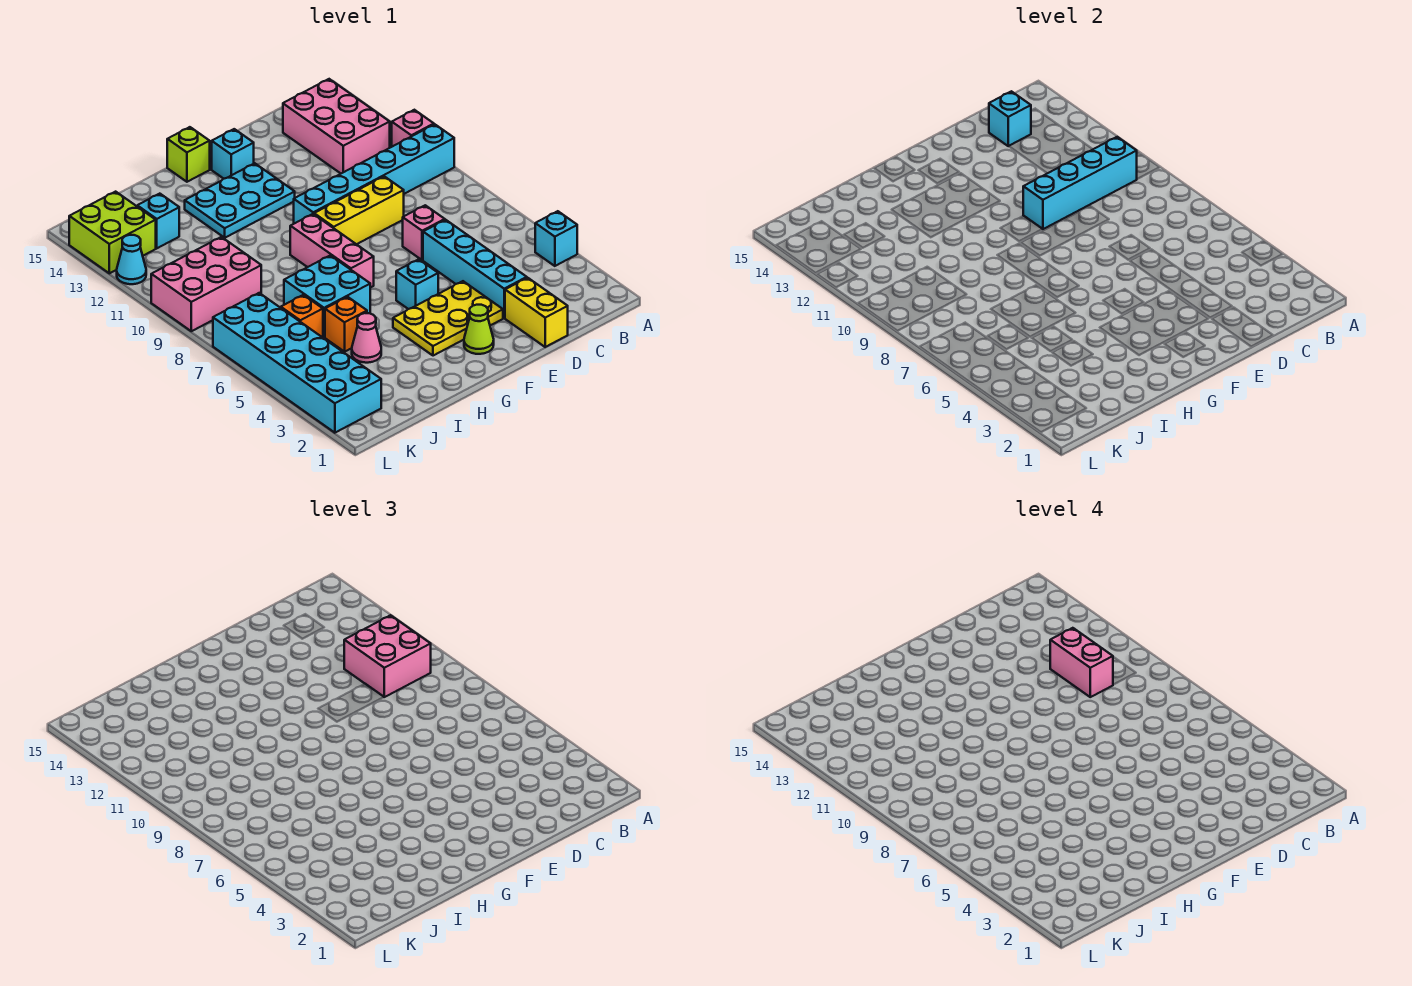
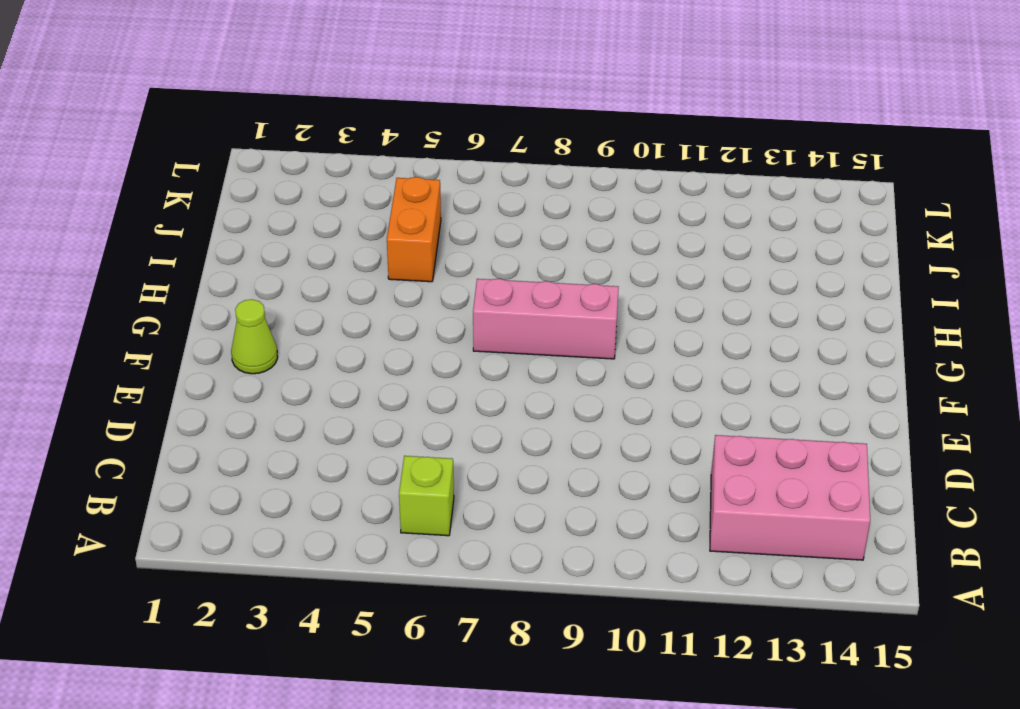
lime brick B6 level 1 -> lime brick G15 level 1
orange brick I5:J5 level 1 -> orange brick I5 level 1
none -> cyan brick A4 level 1
none -> cyan brick A10:F10 level 1
none -> pink brick A11 level 1

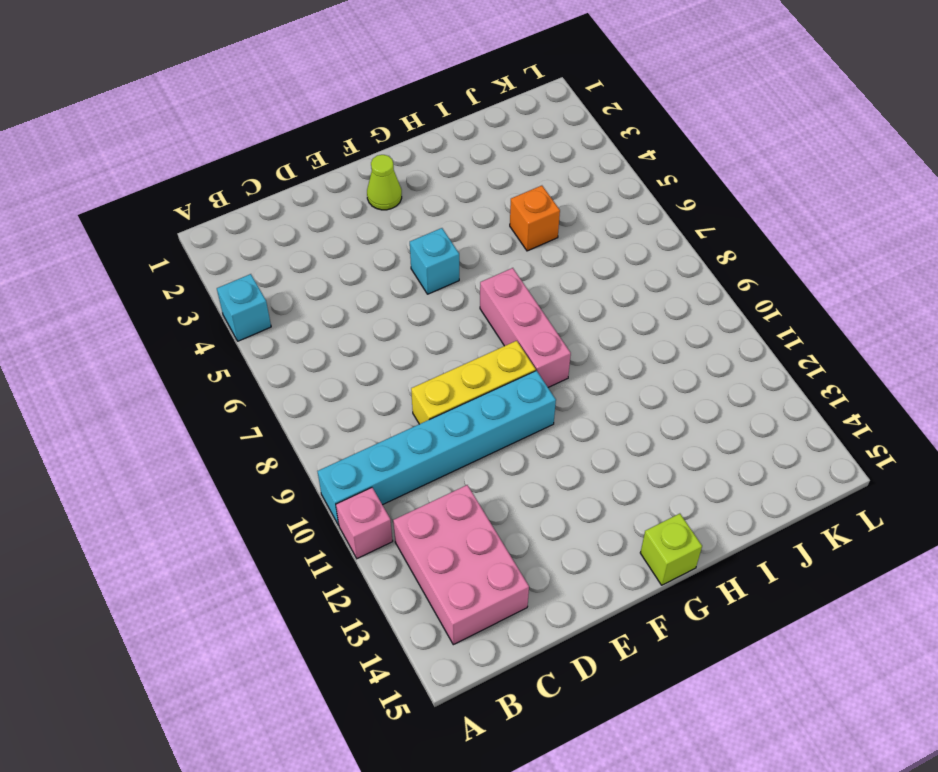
none -> yellow brick D1:D2 level 1
none -> cyan brick D3:D6 level 1
none -> pink brick D7 level 1

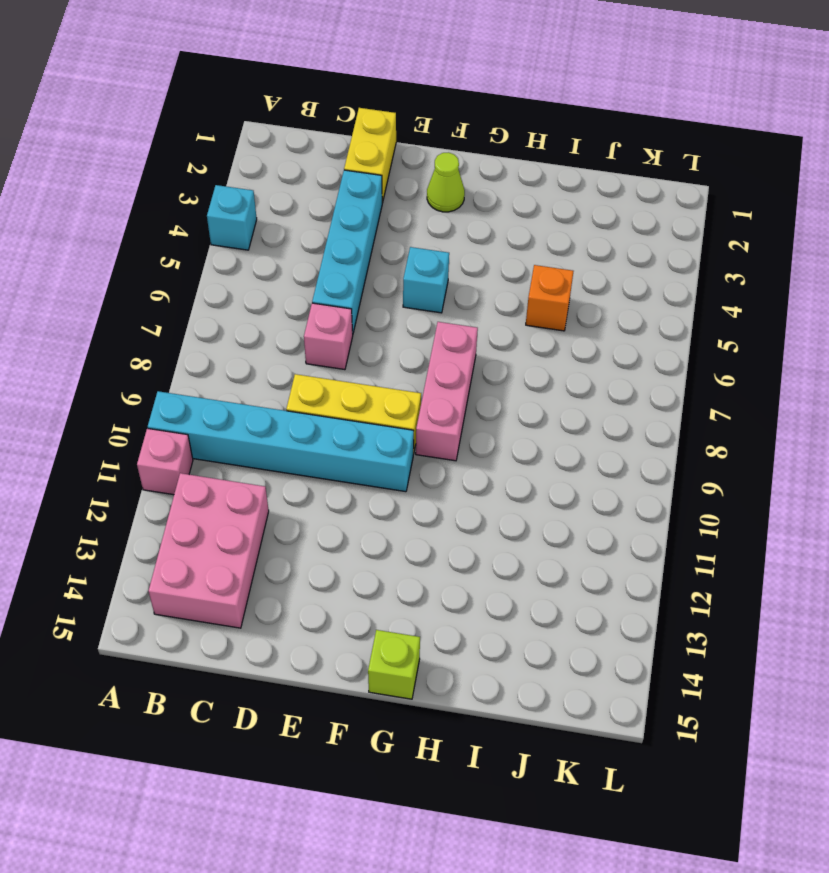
none -> yellow plate E3:G4 level 1
none -> cyan plate F12:H13 level 1
none -> cyan brick F14 level 1

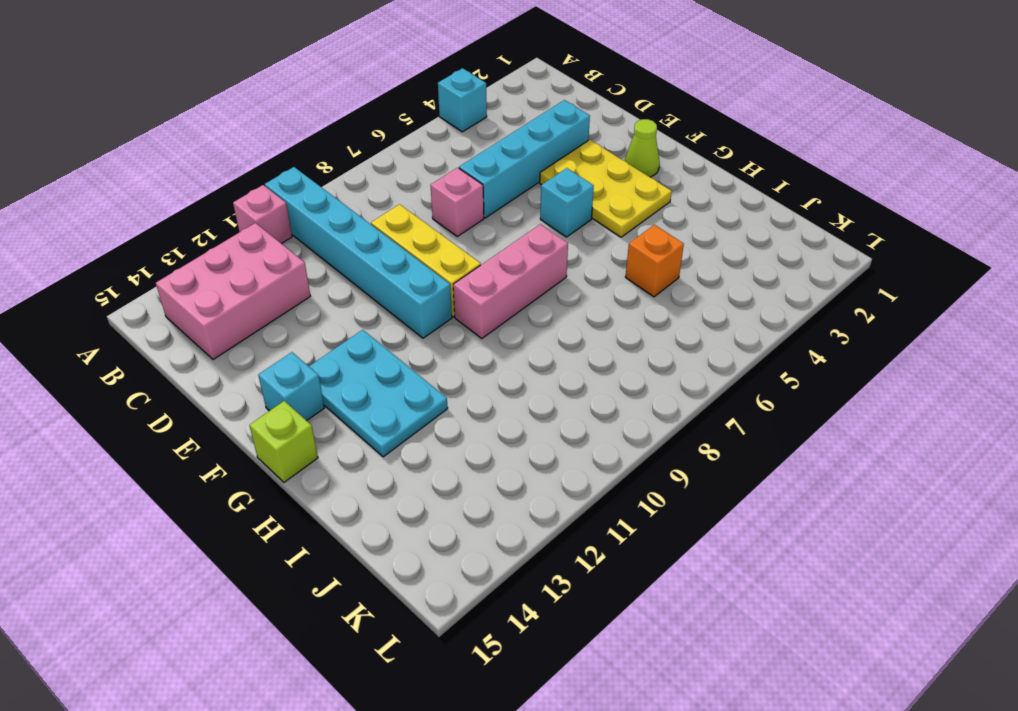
none -> yellow brick D1:D2 level 1
none -> cyan brick H6:I7 level 1
none -> pink cone I4 level 1

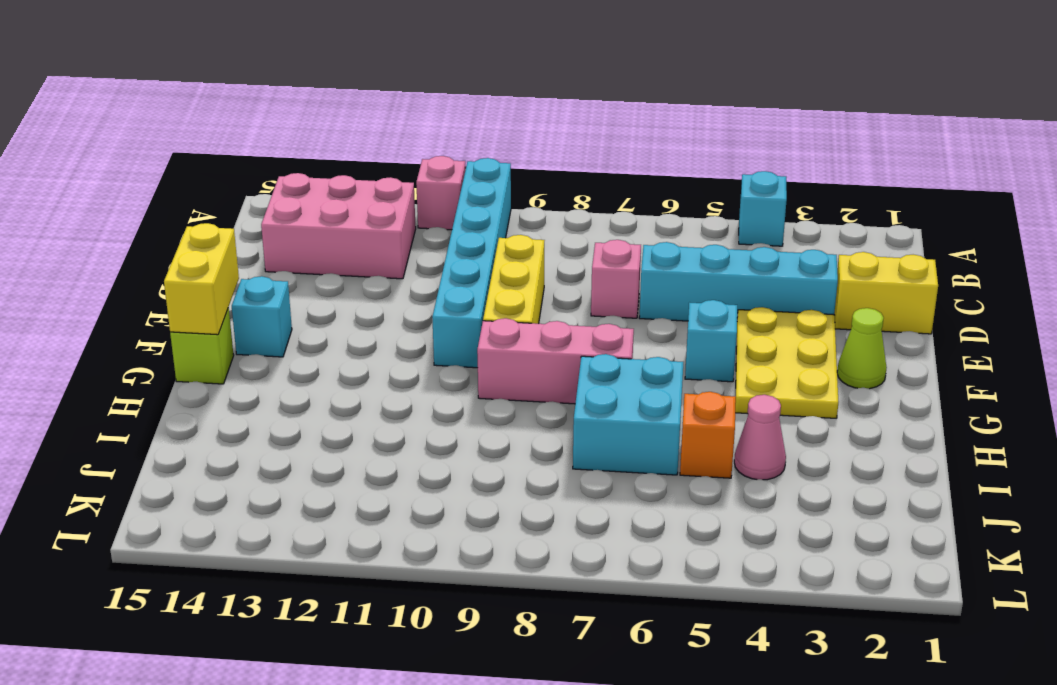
yellow brick F15:G15 level 2 -> none
none -> cyan plate F12:H13 level 1
none -> orange brick J6 level 1
none -> pink brick J9:L10 level 1

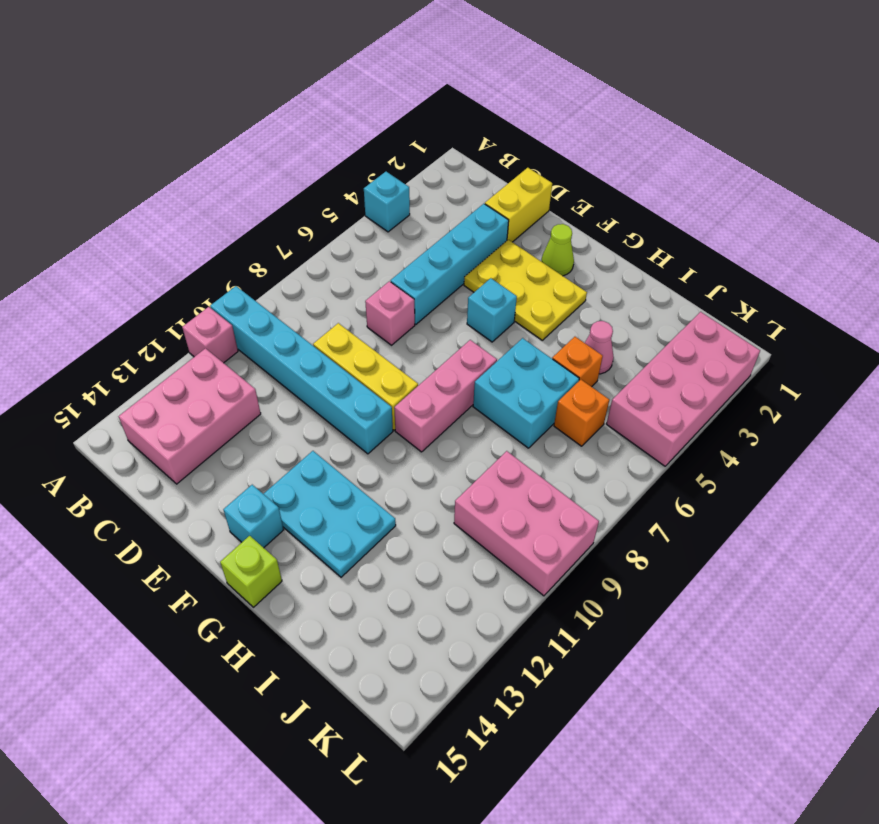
pink brick K2:L5 level 1 -> cyan brick K2:L7 level 1
none -> cyan brick J13 level 1
none -> lime brick K13:L14 level 1
none -> cyan cone L12 level 1

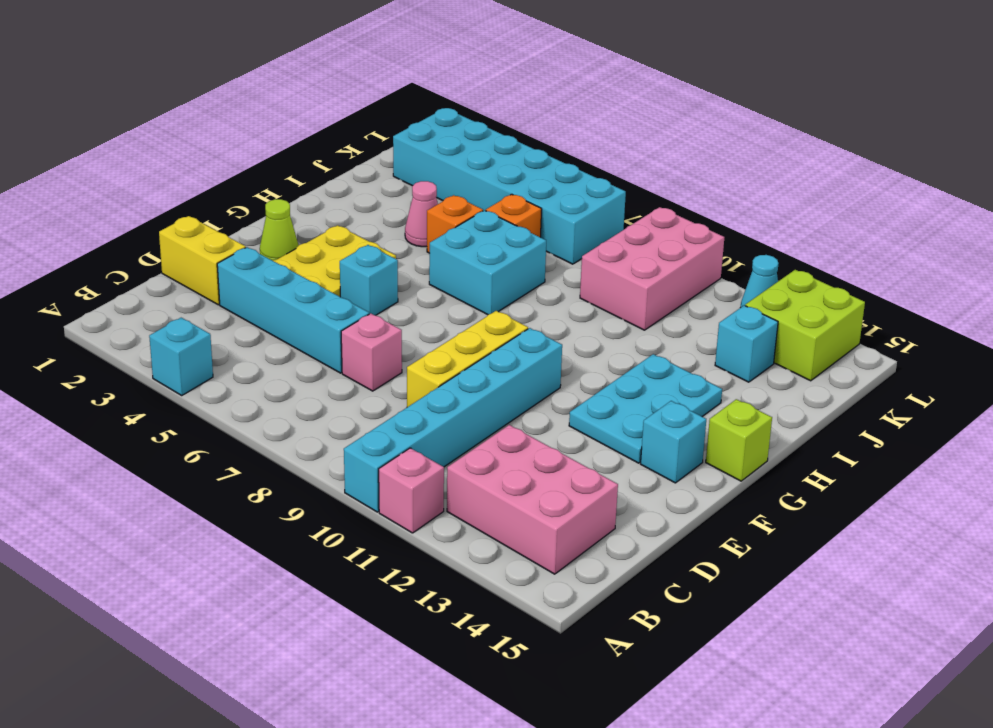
none -> pink brick G7:G9 level 1
none -> cyan brick B10:E10 level 2
none -> cyan brick C14 level 2

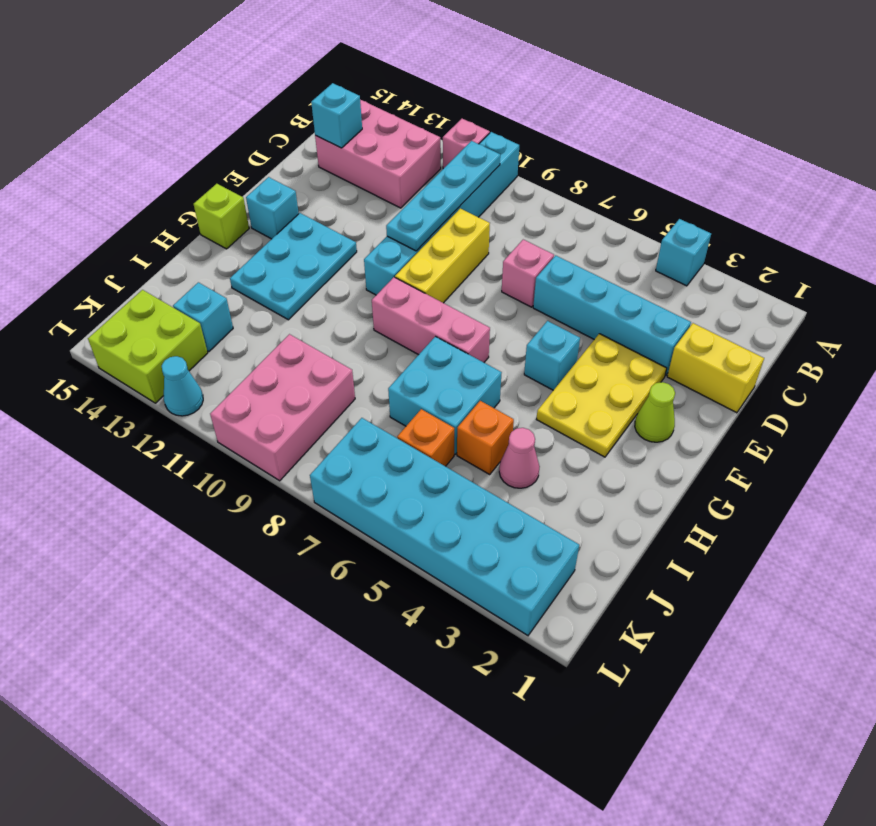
cyan plate B10:E10 level 2 -> cyan brick B10:E10 level 2
none -> pink brick B10:C11 level 3
none -> pink brick C10:C11 level 4

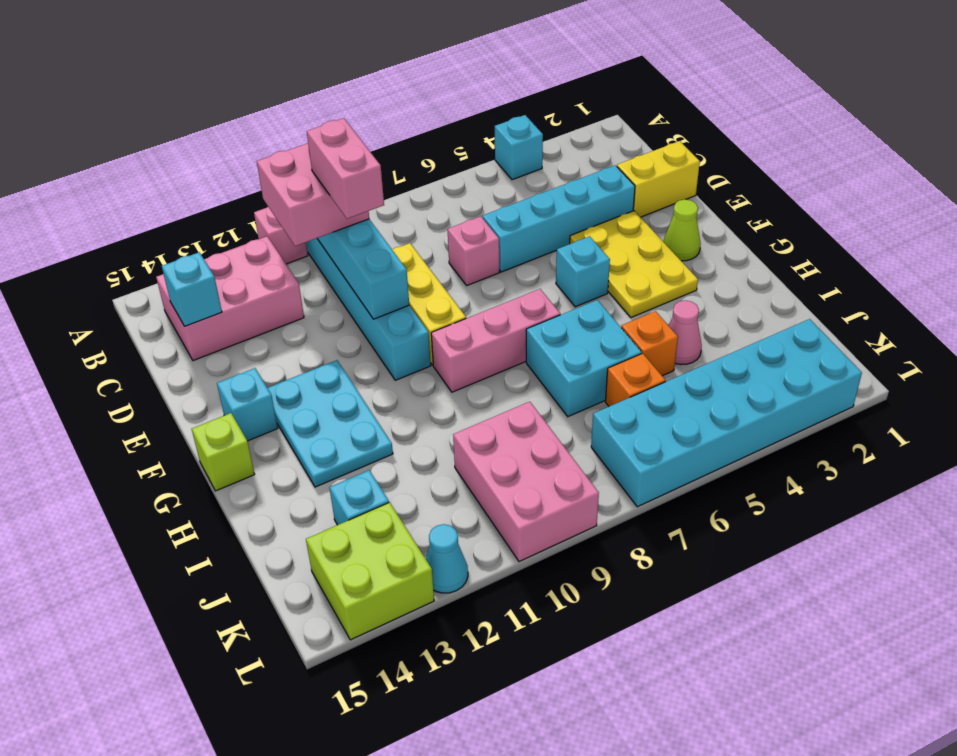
pink brick C10:D10 level 4 -> pink brick C10:C11 level 4

